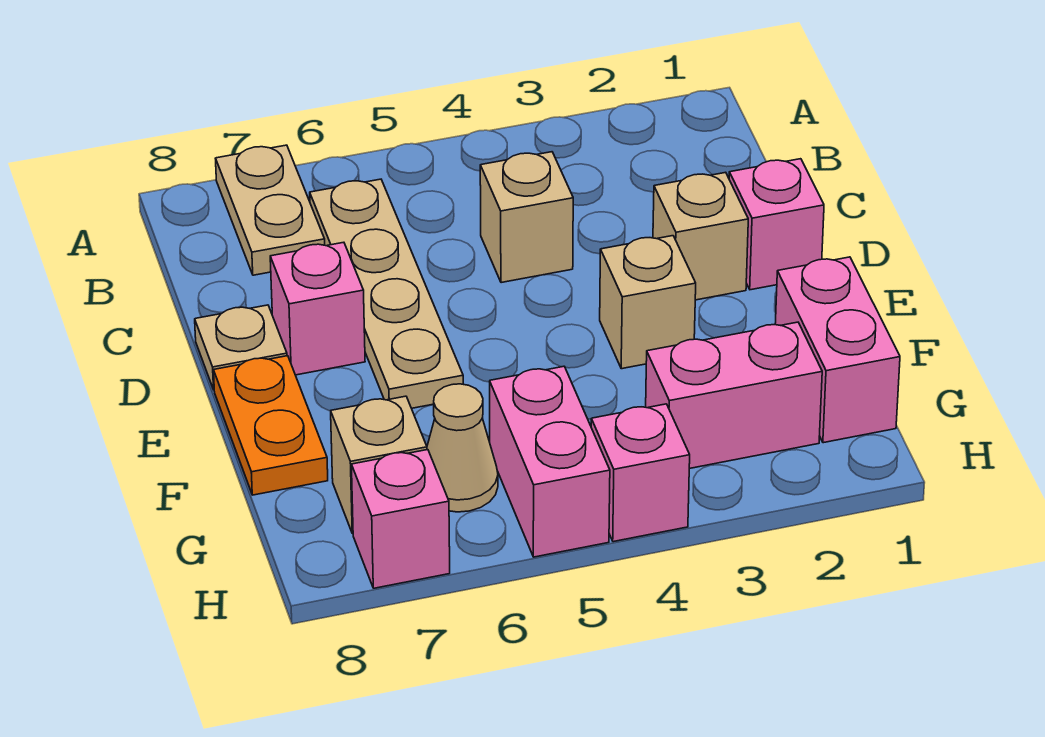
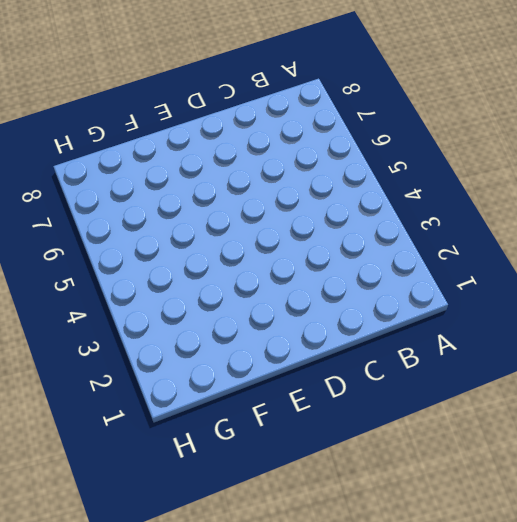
none -> tan plate A7:B7 level 1
none -> tan plate B6:E6 level 1
none -> tan brick C4 level 1

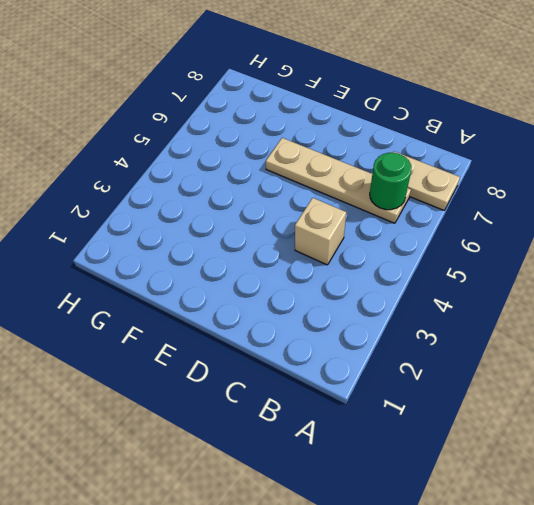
green round brick B6 level 2 -> none
none -> pink brick D1 level 1
none -> tan brick D2 level 1
none -> pink brick D7 level 1

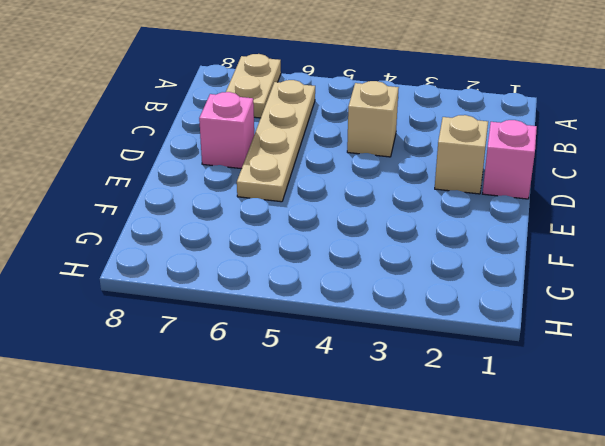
none -> tan plate D8 level 1
none -> tan brick E3 level 1
none -> orange plate E8:F8 level 1

